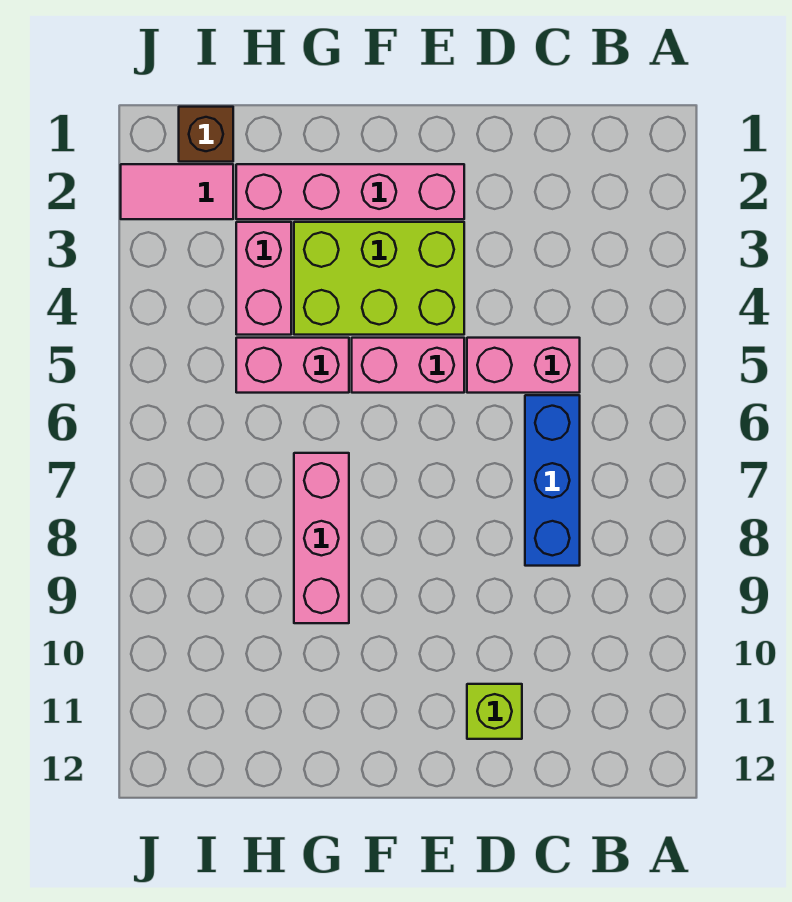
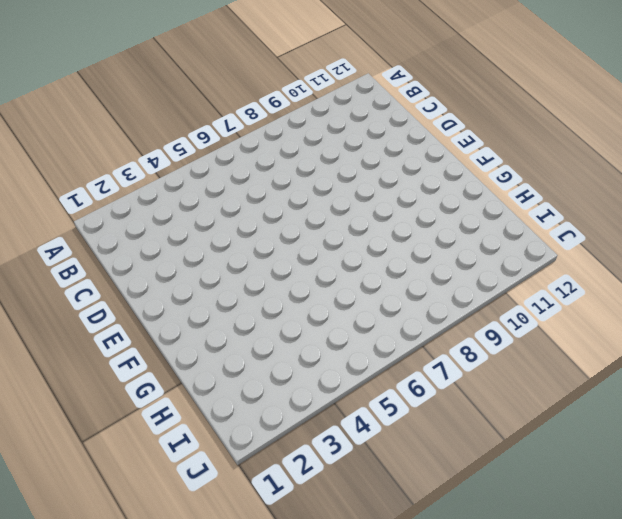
none -> pink brick C5:D5 level 1
none -> blue brick C6:C8 level 1

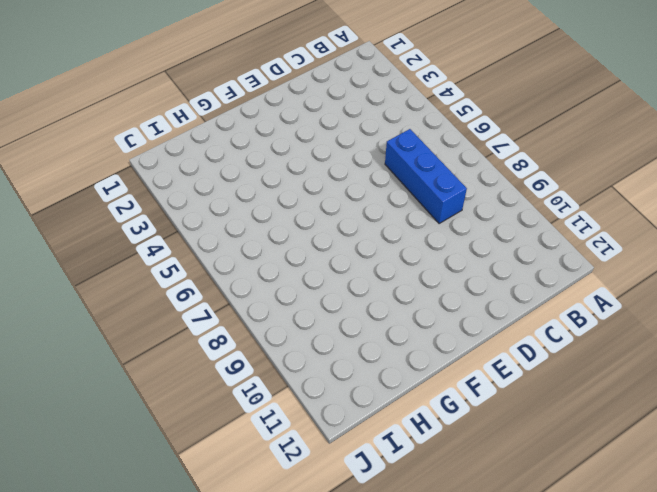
none -> pink brick C5:D5 level 1
none -> lime brick D11 level 1

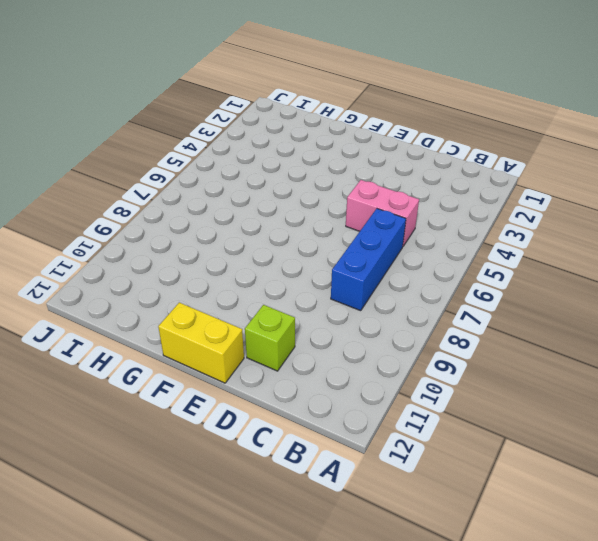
yellow brick E12:F12 level 1 -> none
none -> pink brick E2:H2 level 1
none -> lime brick E3:G4 level 1

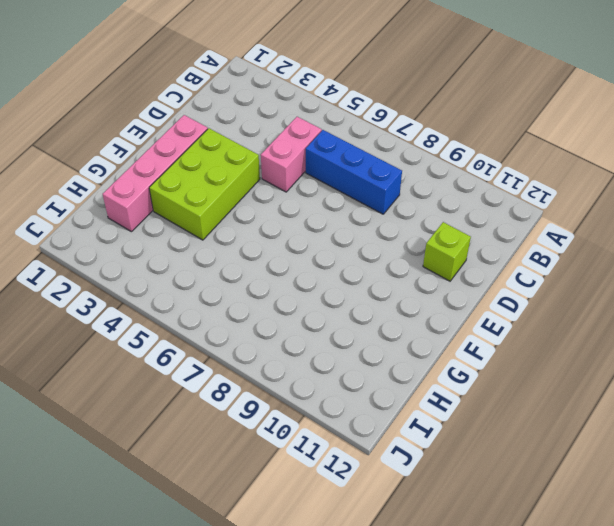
none -> pink brick E5:F5 level 1
none -> pink brick G5:H5 level 1

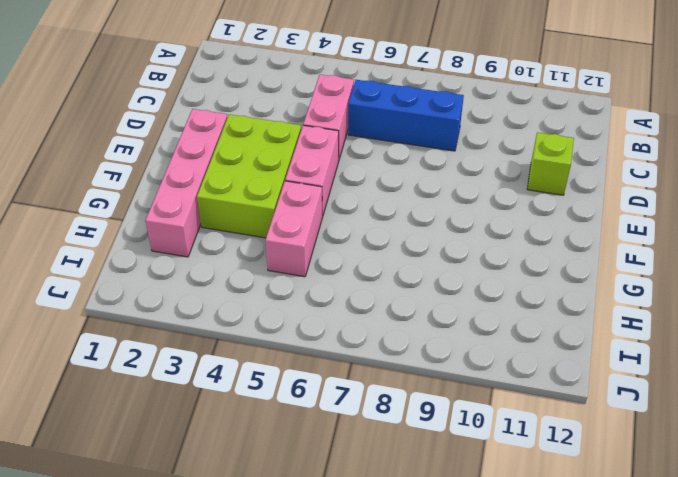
none -> pink brick G7:G9 level 1
none -> pink brick H3:H4 level 1

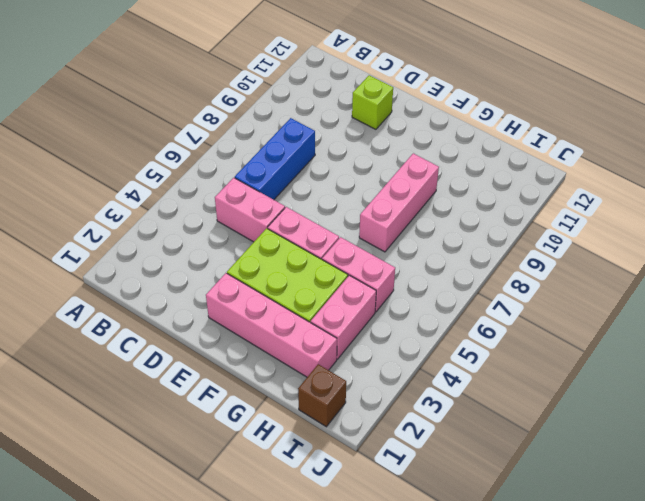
none -> pink tile I2:J2 level 1

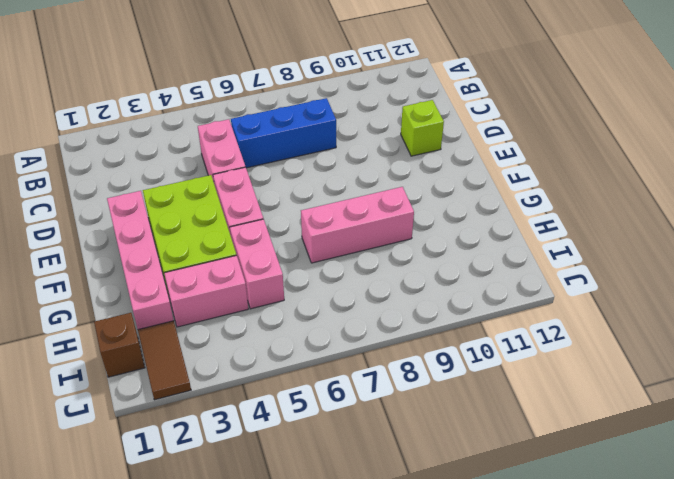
brown tile I2:J2 level 1 -> pink tile I2:J2 level 1

